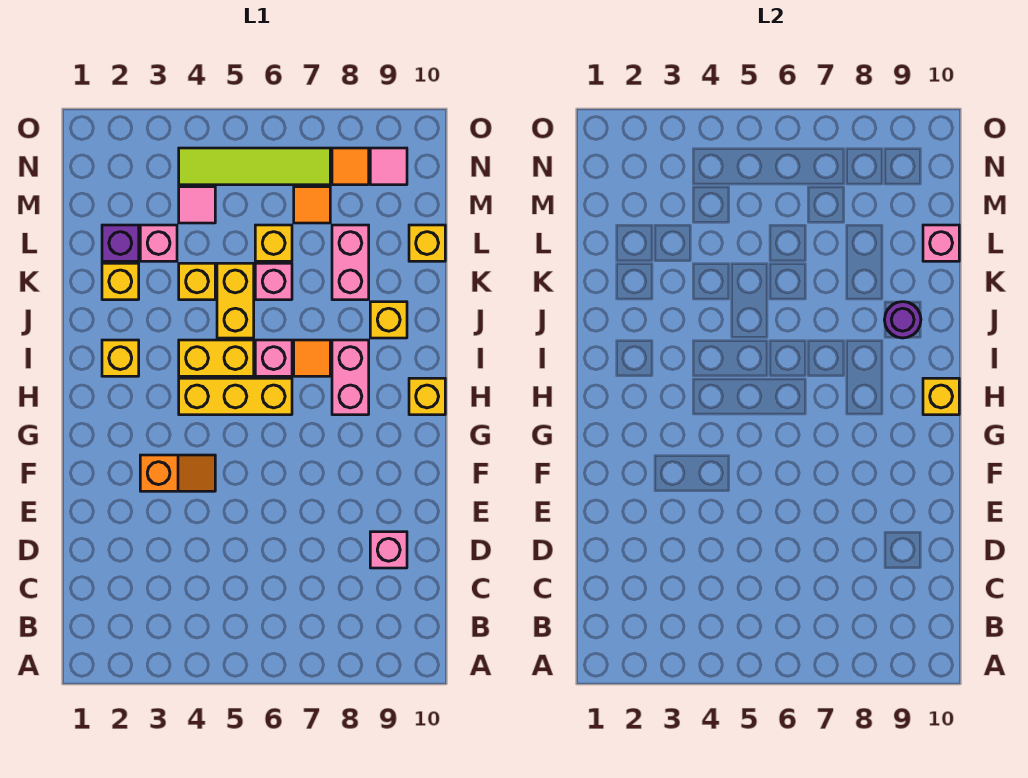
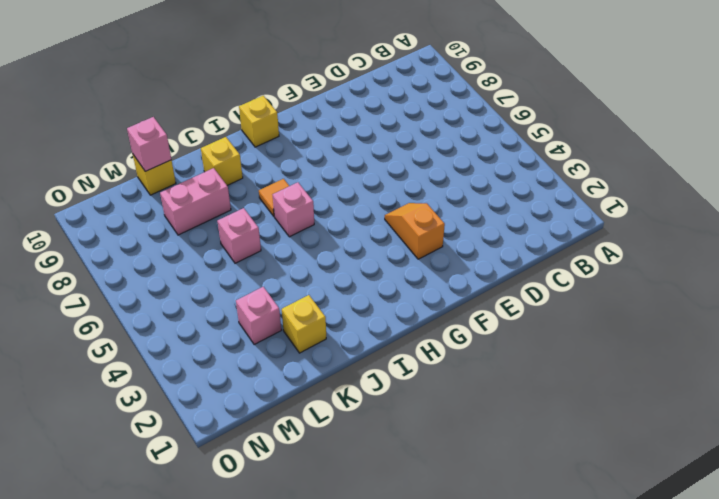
none -> pink brick D9 level 1
none -> yellow brick H4:H6 level 1
none -> pink brick H8:I8 level 1

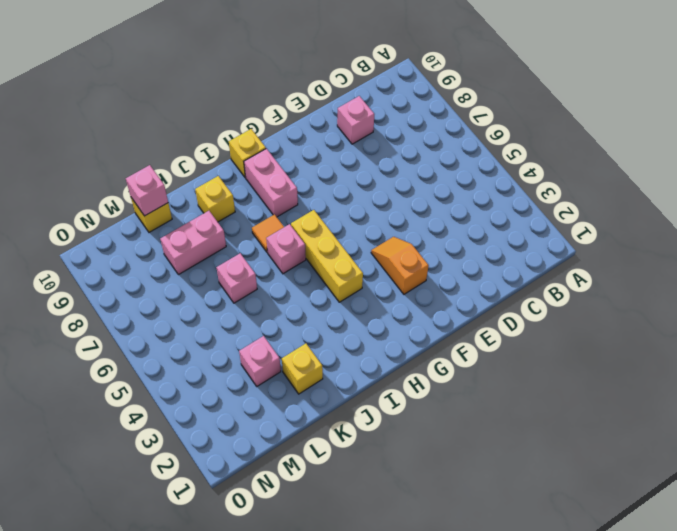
pink brick H8:H9 level 1 -> pink brick H8:I8 level 1
none -> yellow brick I2 level 1
none -> yellow brick I4:I5 level 1
none -> yellow brick J5:K5 level 1

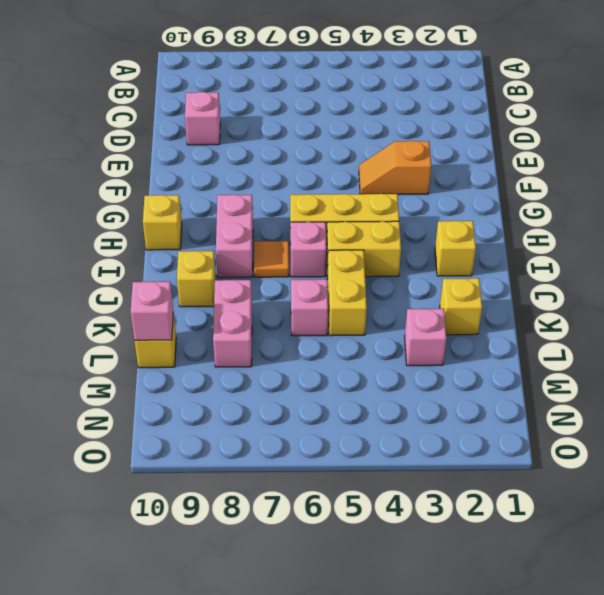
none -> yellow brick K4 level 1
none -> purple brick L2 level 1
none -> yellow brick L6 level 1

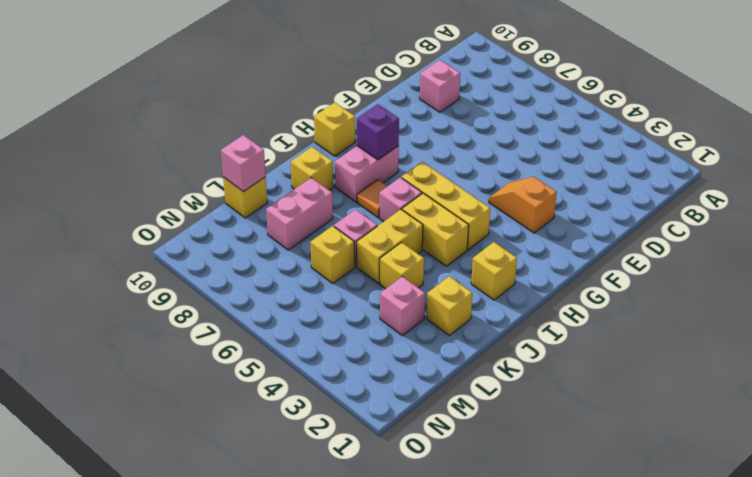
purple brick H8 level 2 -> purple brick L2 level 1
none -> pink tile M4 level 1
none -> orange tile M7 level 1
none -> lime tile N4:N7 level 1

